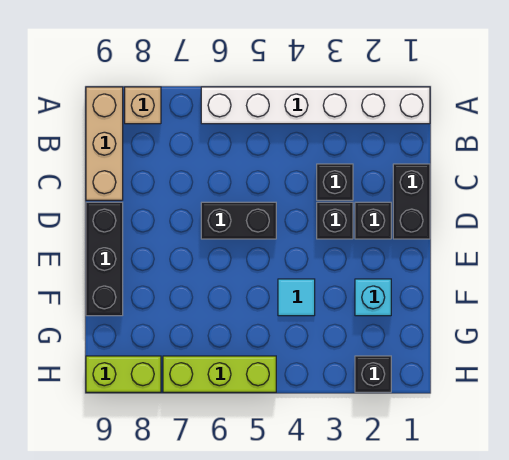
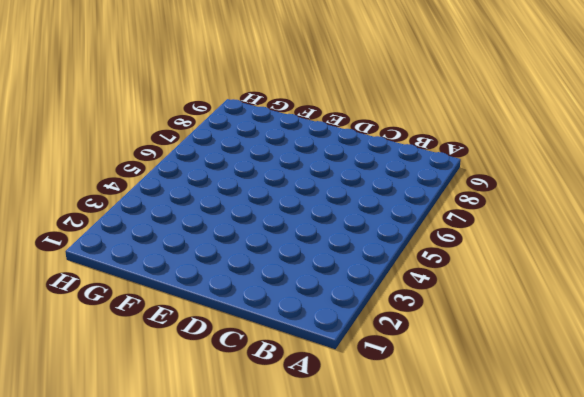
none -> white brick A1:A6 level 1
none -> tan brick A8 level 1
none -> tan brick A9:C9 level 1

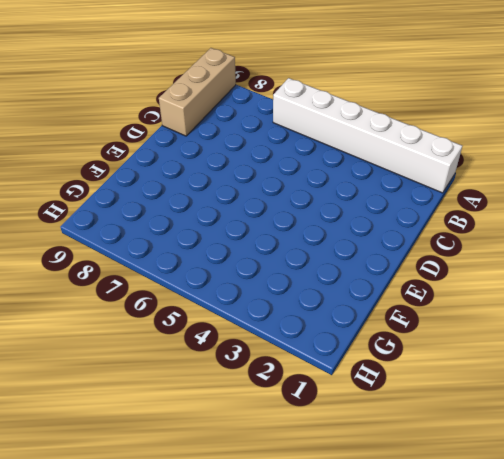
none -> tan brick A8 level 1
none -> black brick C1:D1 level 1
none -> black brick C3 level 1

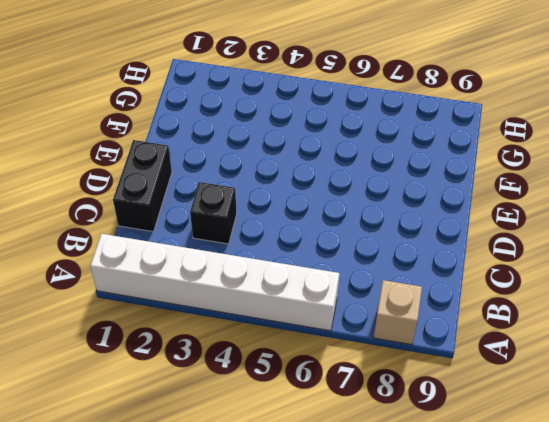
none -> tan brick A9:C9 level 1
none -> black brick D2 level 1
none -> black brick D3 level 1

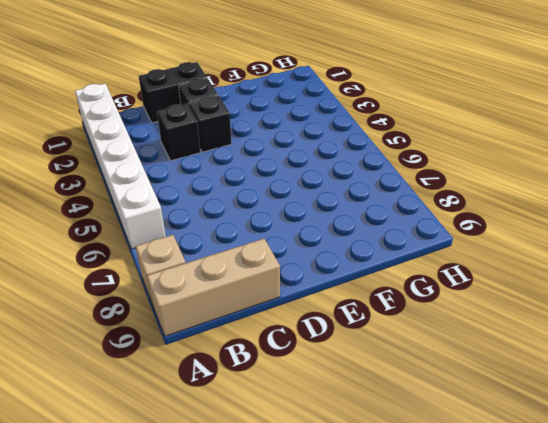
none -> black brick D5:D6 level 1
none -> black brick D9:F9 level 1
none -> cyan brick F2 level 1

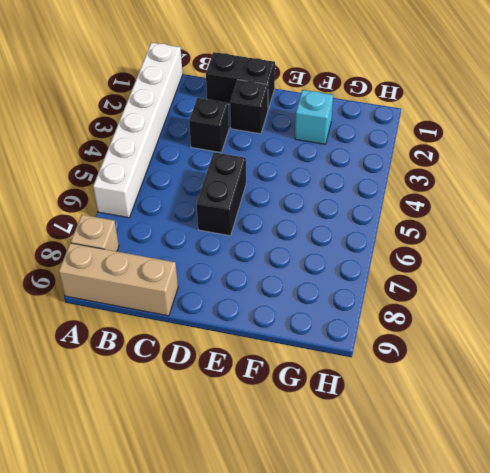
none -> black brick D3 level 1
none -> black brick D9:F9 level 1
none -> cyan tile F4 level 1

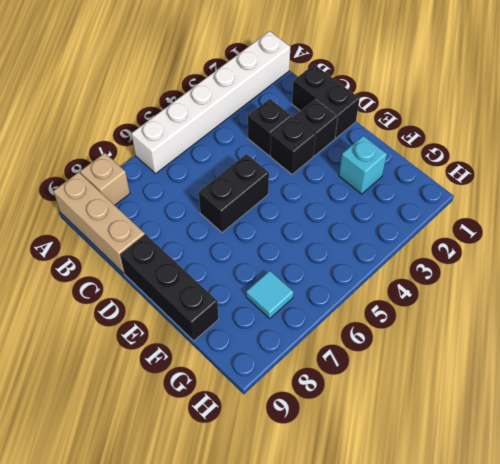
cyan tile G7 level 1 -> cyan tile F4 level 1
none -> black brick H2 level 1
none -> lime brick H5:H7 level 1
none -> lime brick H8:H9 level 1

